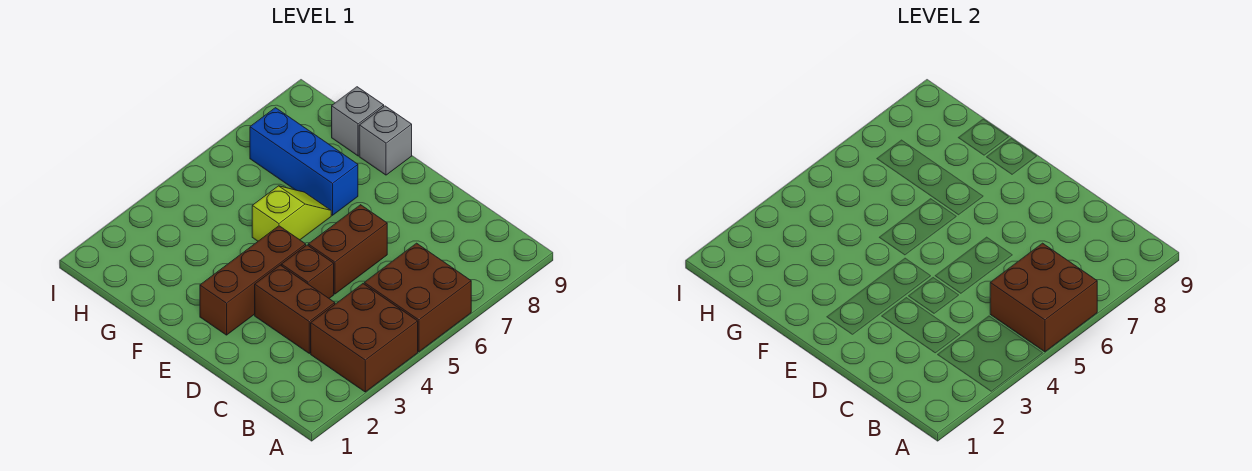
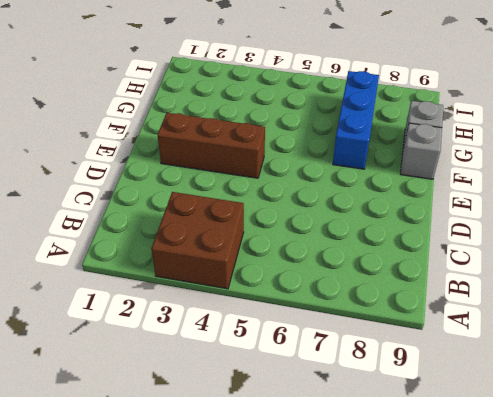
none -> brown brick A5:B6 level 1
none -> brown brick C3:D3 level 1

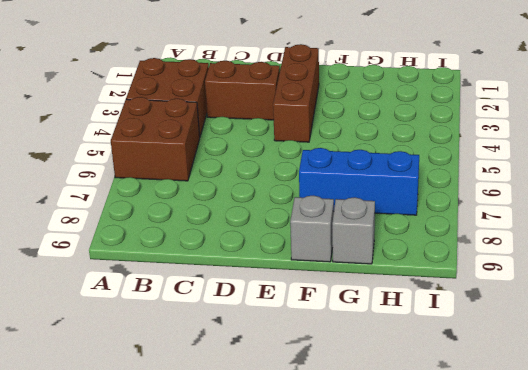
none -> brown brick D4 level 1
none -> brown brick D5:D6 level 1

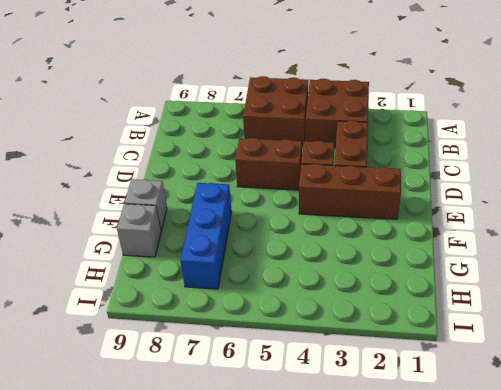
none -> lime slope F5:F6 level 1 top 5
none -> brown brick A5:B6 level 2

